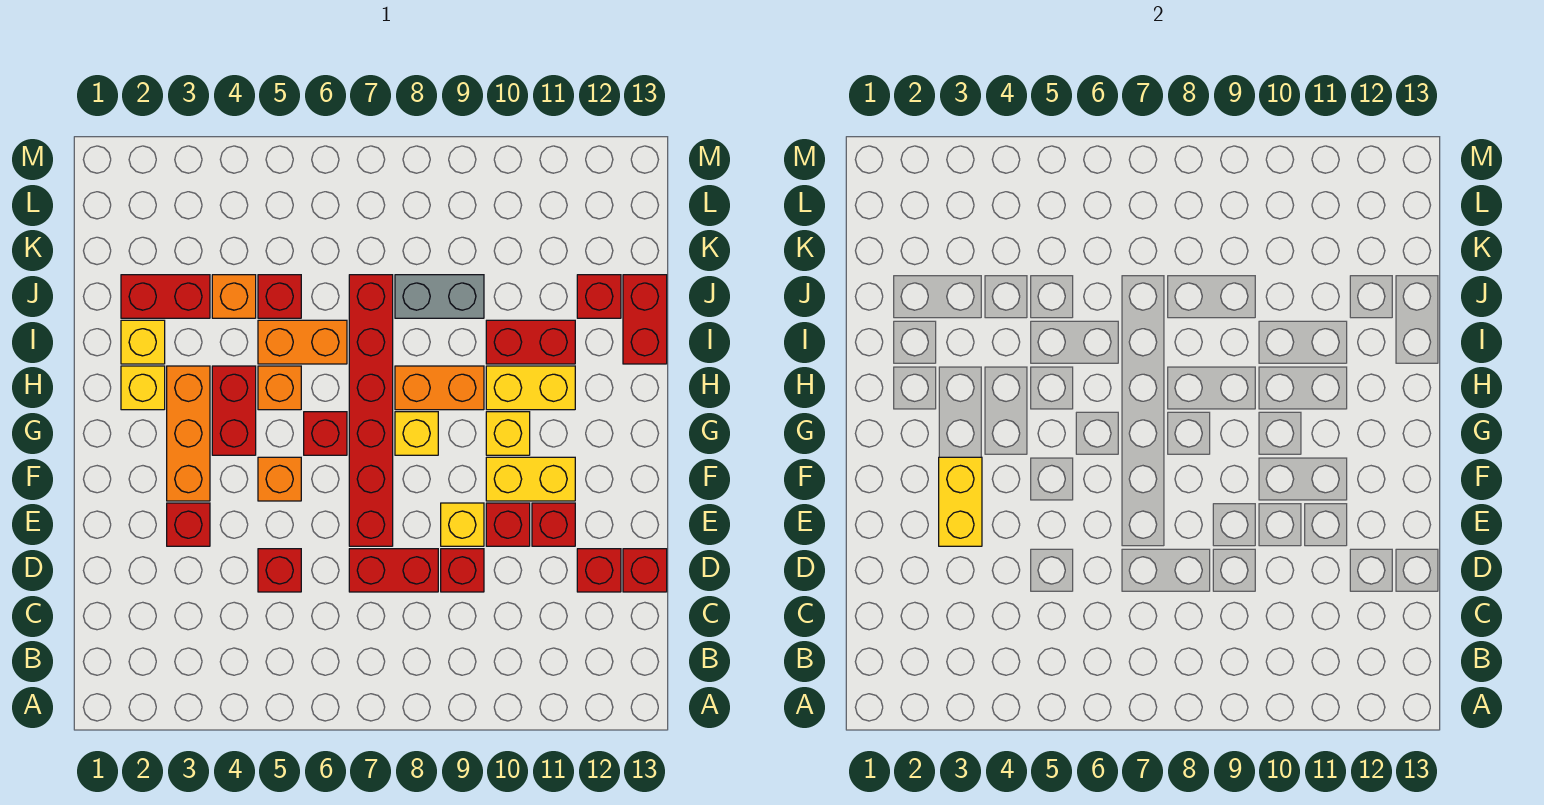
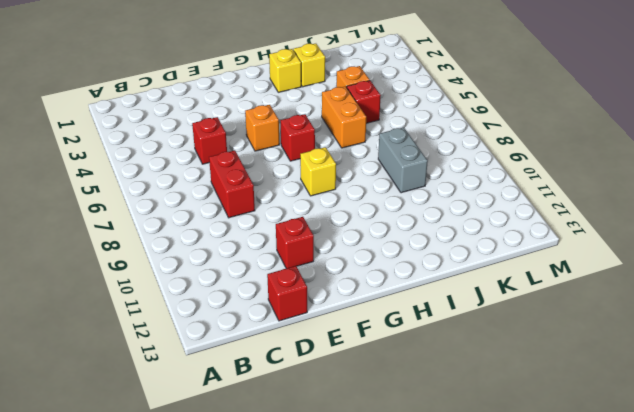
none -> red brick D9 level 1
none -> red brick D12 level 1
none -> red brick E3 level 1
none -> red brick E7:J7 level 1

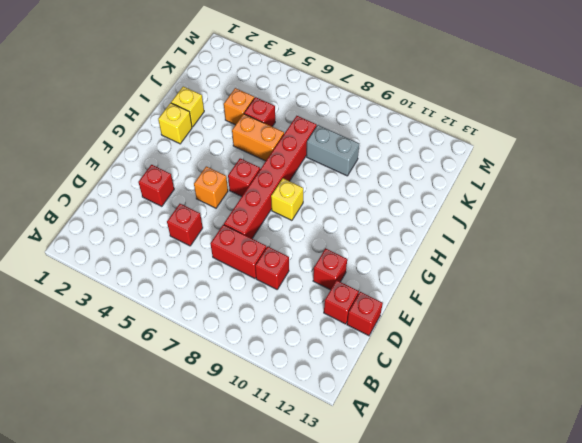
none -> yellow brick E9 level 1
none -> red brick E10 level 1
none -> orange brick F3:H3 level 1
none -> yellow brick F10:F11 level 1

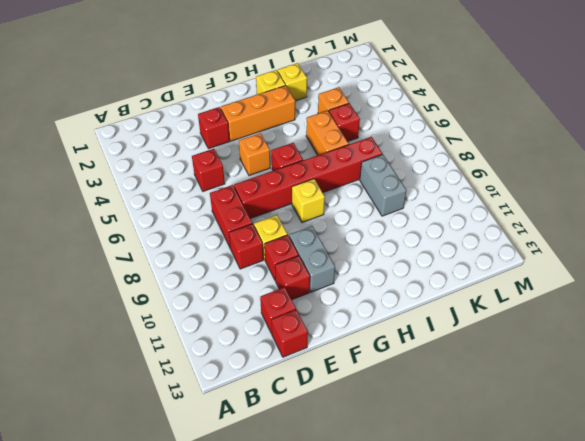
grey brick F10:F11 level 1 -> yellow brick F10:F11 level 1
none -> red brick G4:H4 level 1
none -> yellow brick G10 level 1
none -> orange brick H5 level 1
none -> orange brick H8:H9 level 1

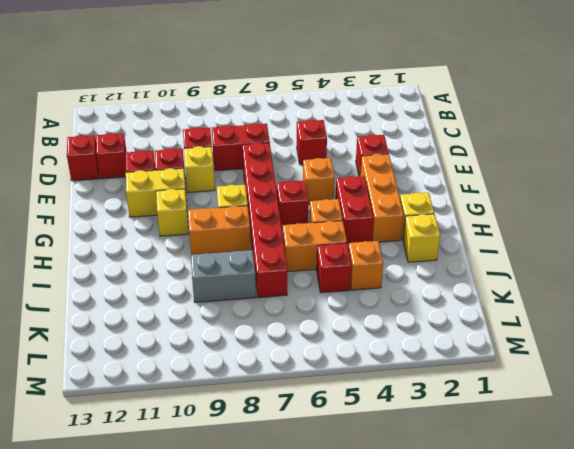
none -> yellow brick H10:H11 level 1
none -> red brick I10:I11 level 1
none -> red brick I13:J13 level 1
none -> red brick J2:J3 level 1

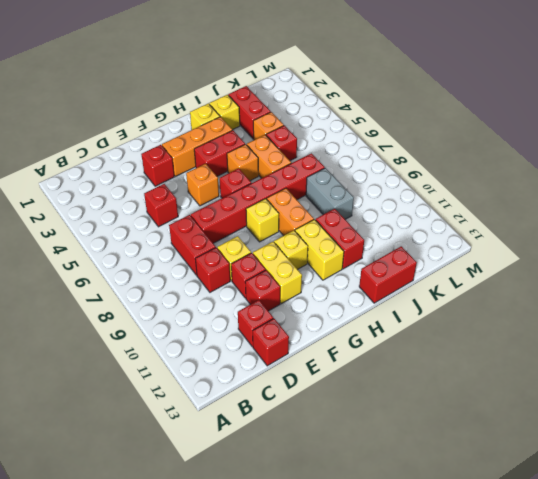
none -> red brick J12 level 1
none -> yellow brick E3:F3 level 2

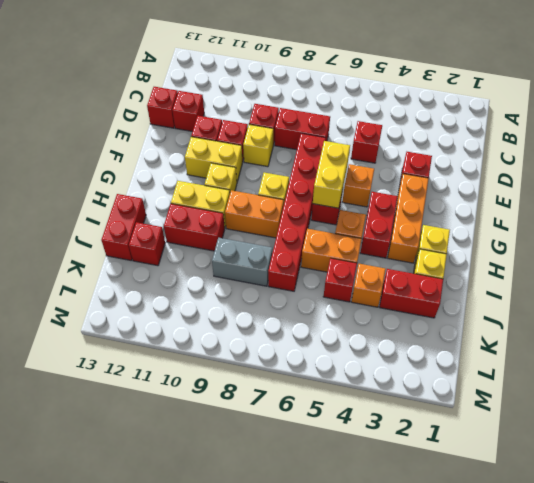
yellow brick F6:G6 level 2 -> yellow brick E3:F3 level 2

